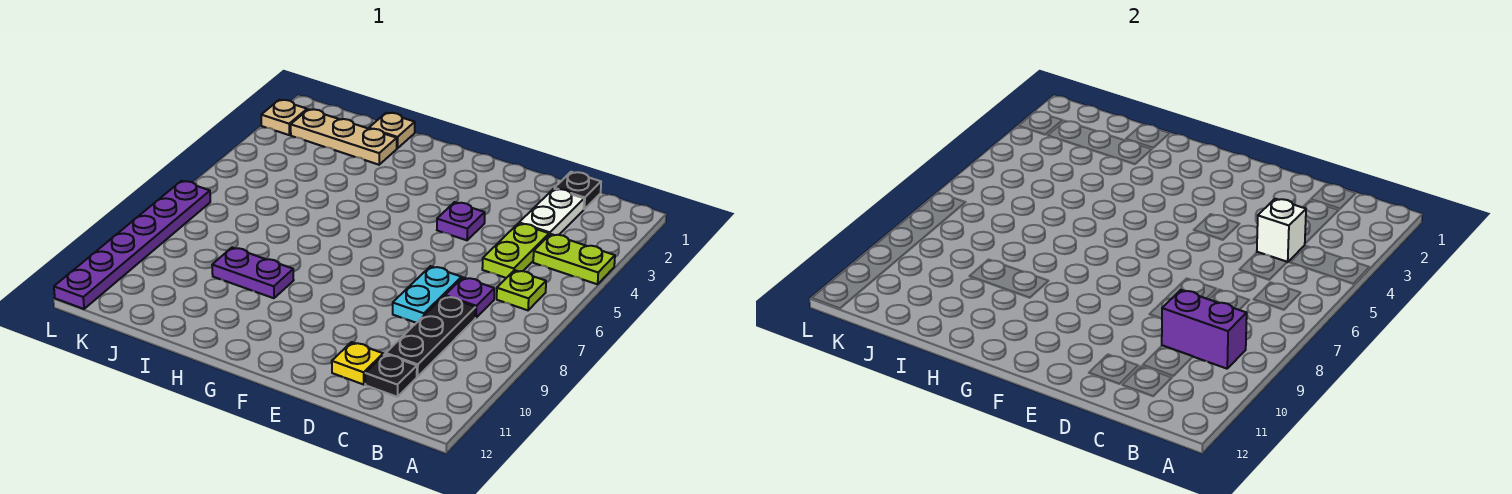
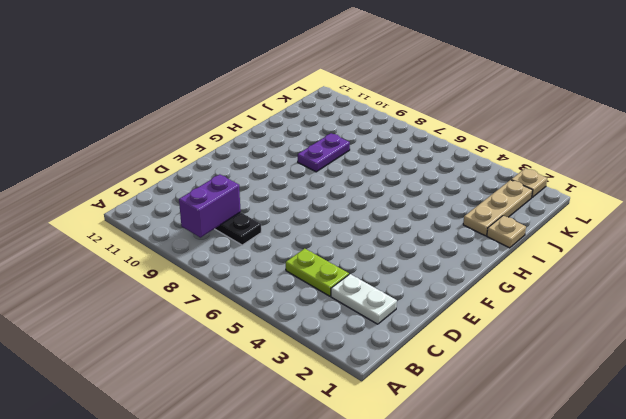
none -> lime plate A4:B4 level 1
none -> lime plate B6 level 1
none -> black plate C1 level 1

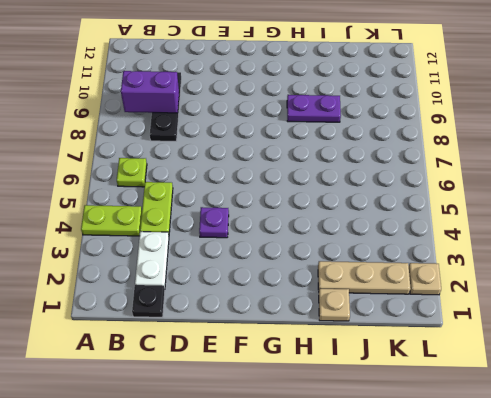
none -> purple plate C7 level 1
none -> black plate C11 level 1
none -> cyan plate D7:D8 level 1

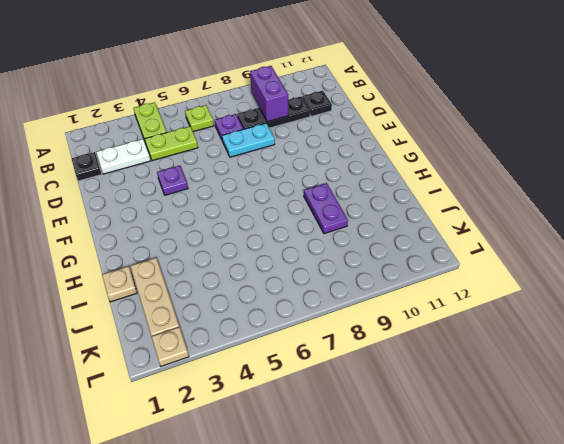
none -> yellow plate D11 level 1
none -> purple plate L7:L12 level 1
none -> white brick C4 level 2

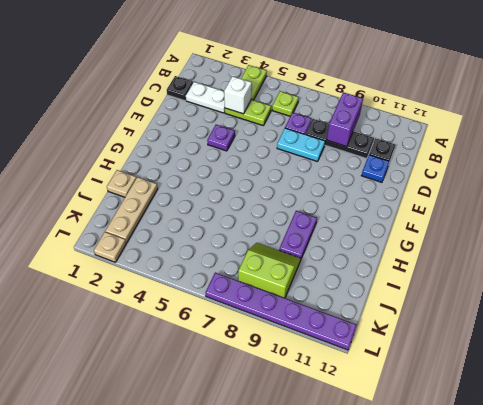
blue plate D11 level 1 -> yellow plate D11 level 1
lime slope J8:K9 level 1 top K -> none

